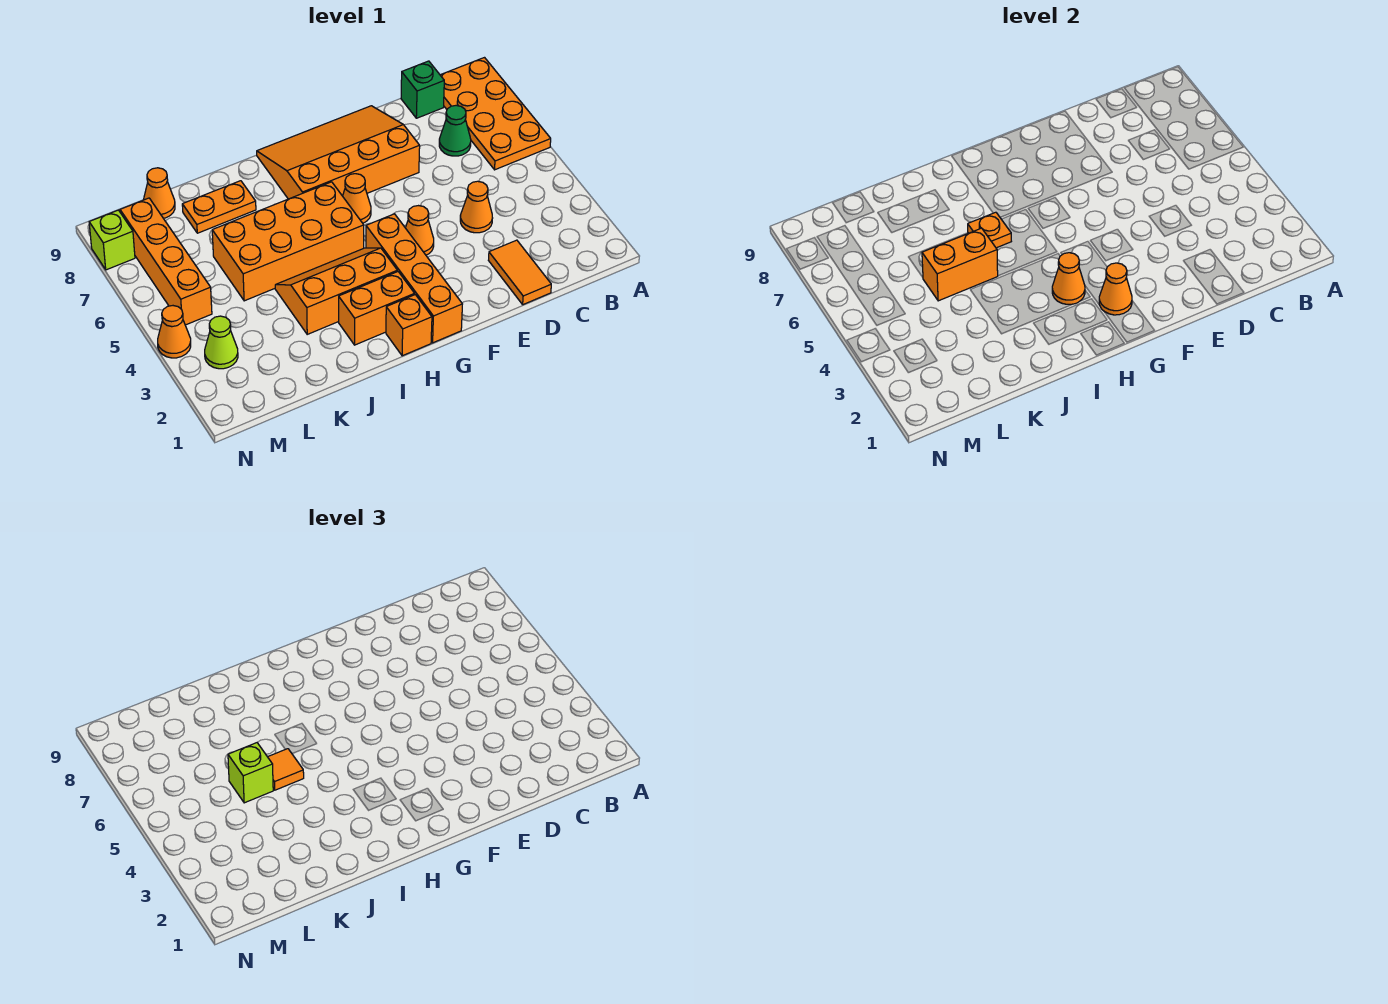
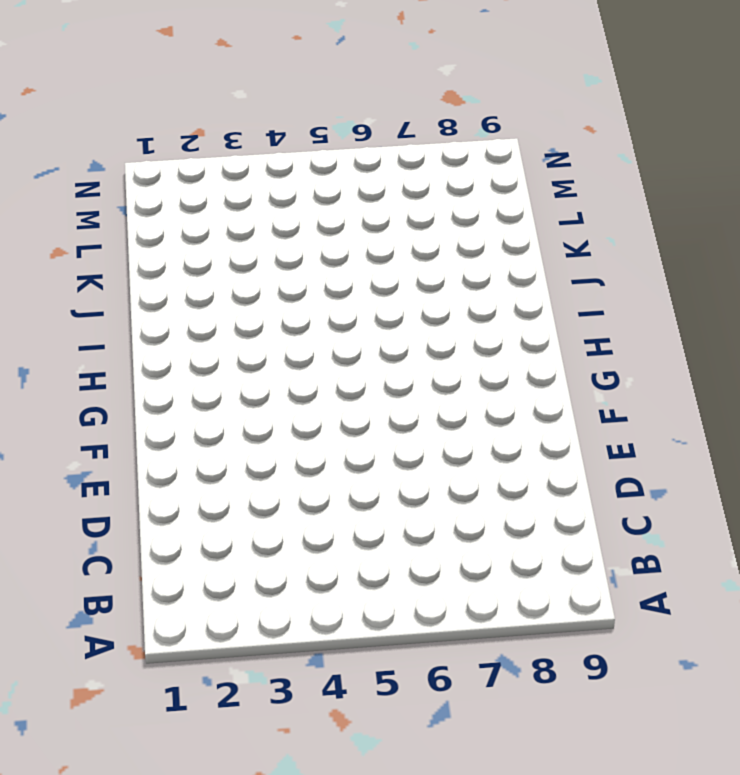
none -> orange plate A6:B9 level 1
none -> green cone C7 level 1
none -> green brick C9 level 1

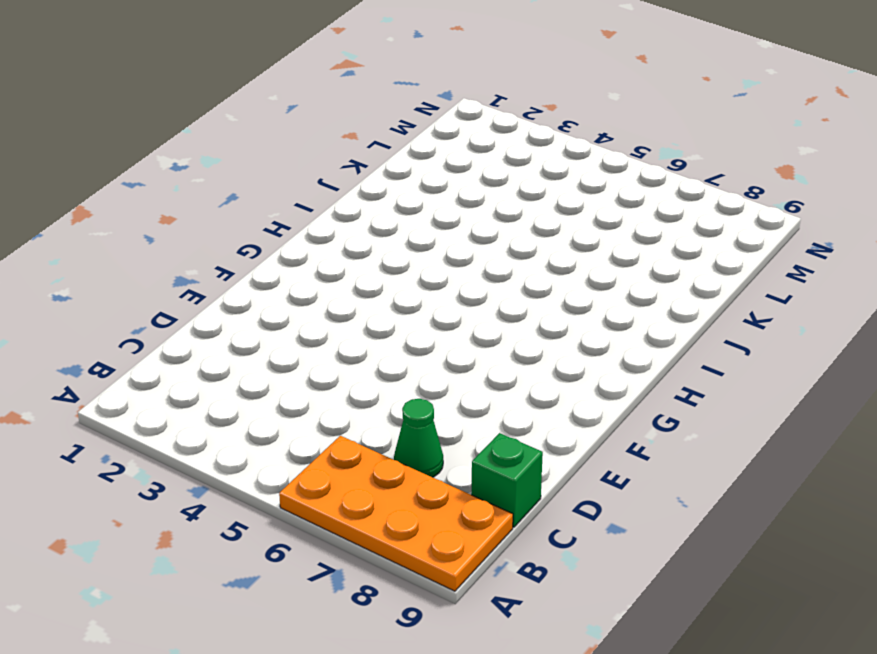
none -> orange tile D1:D2 level 1
none -> orange cone D4 level 1
none -> orange slope E7:H9 level 1 top 7

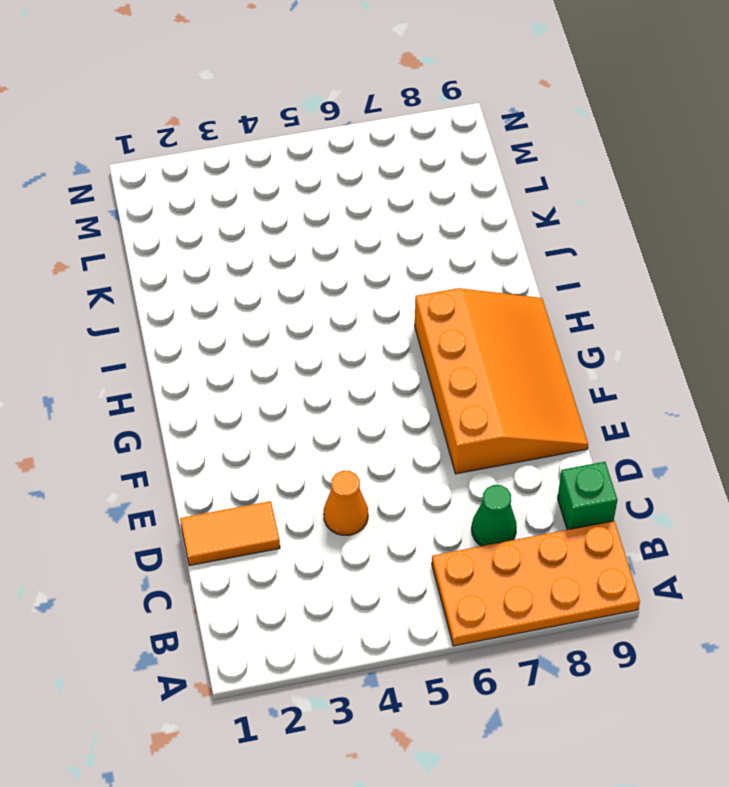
none -> orange cone F4 level 1
none -> orange brick G1:G4 level 1
none -> orange cone G6 level 1

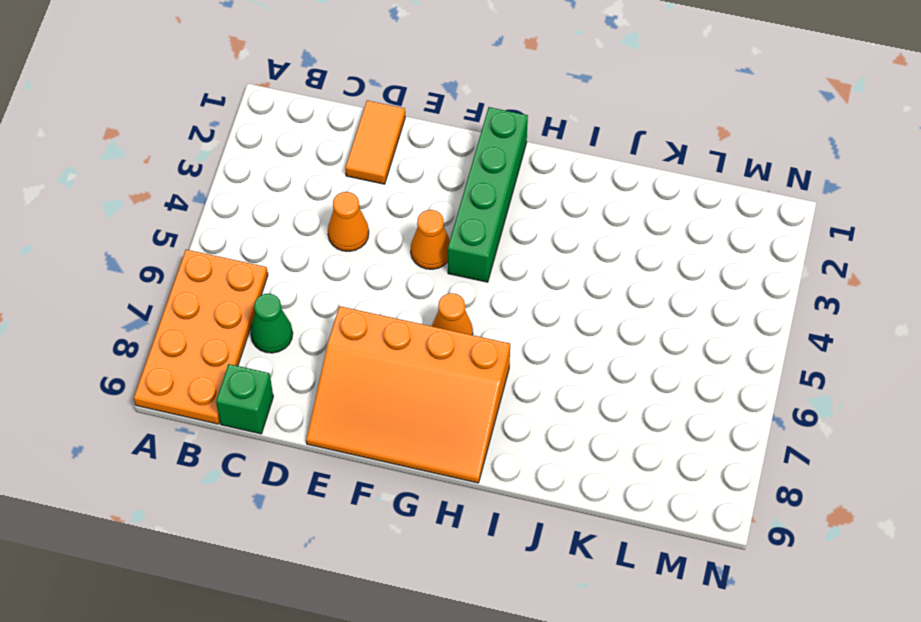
green brick G1:G4 level 1 -> orange brick G1:G4 level 1
none -> orange brick H1 level 1
none -> orange brick H2:I2 level 1
none -> orange slope H3:J4 level 1 top 3

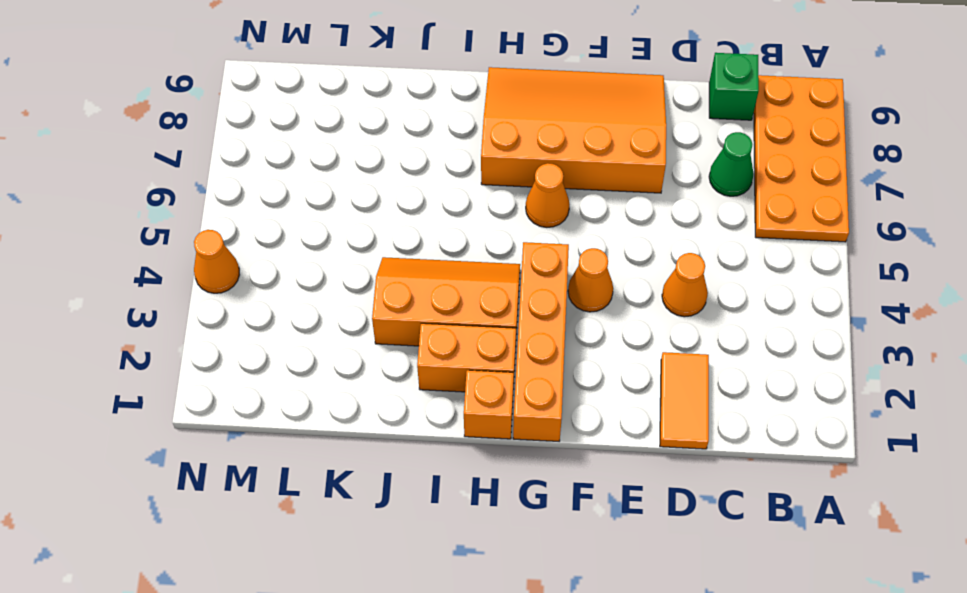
none -> orange brick H5:K6 level 1
none -> orange plate J8:K8 level 1
none -> orange cone L9 level 1

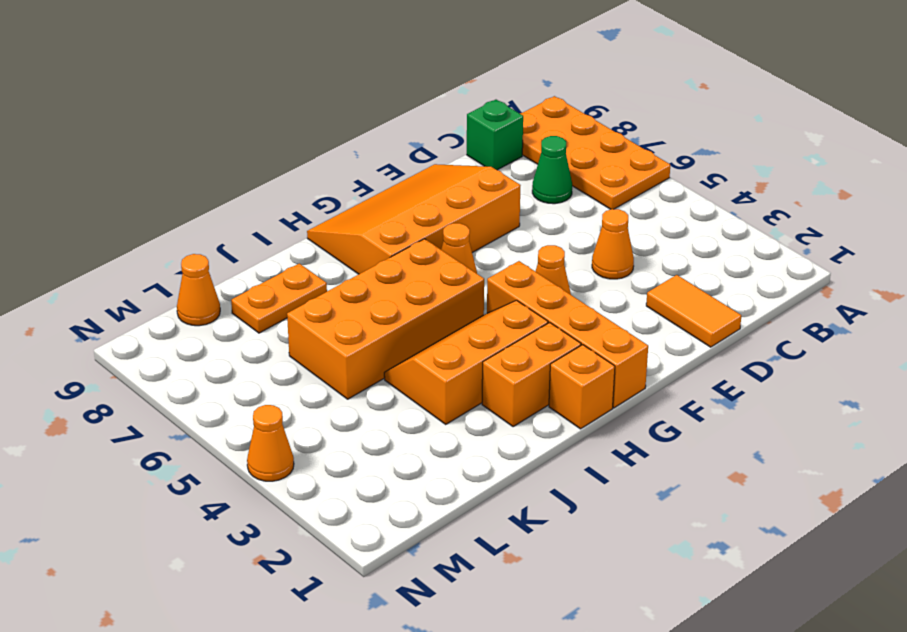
none -> lime cone M3 level 1
none -> orange brick M5:M8 level 1
none -> lime brick N8 level 1

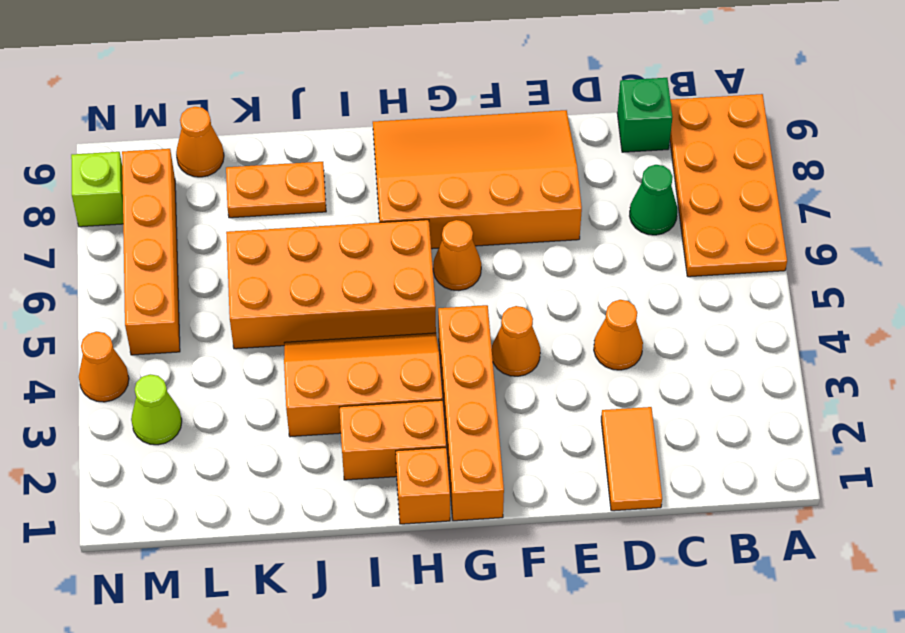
none -> orange cone G2 level 2
none -> orange cone H3 level 2
none -> orange plate I6 level 2

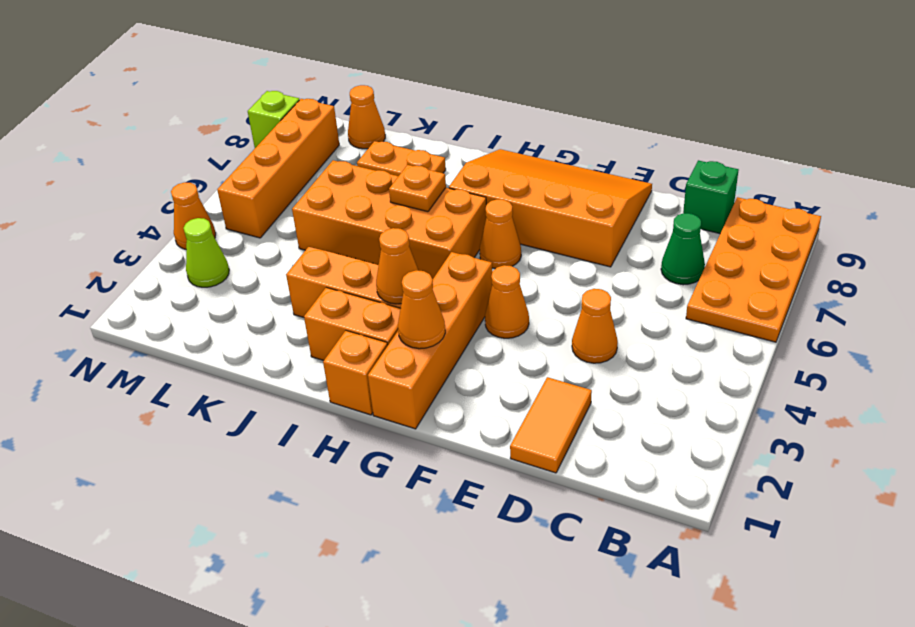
none -> orange brick J5:K5 level 2
none -> orange tile J5 level 3
none -> lime brick K5 level 3

